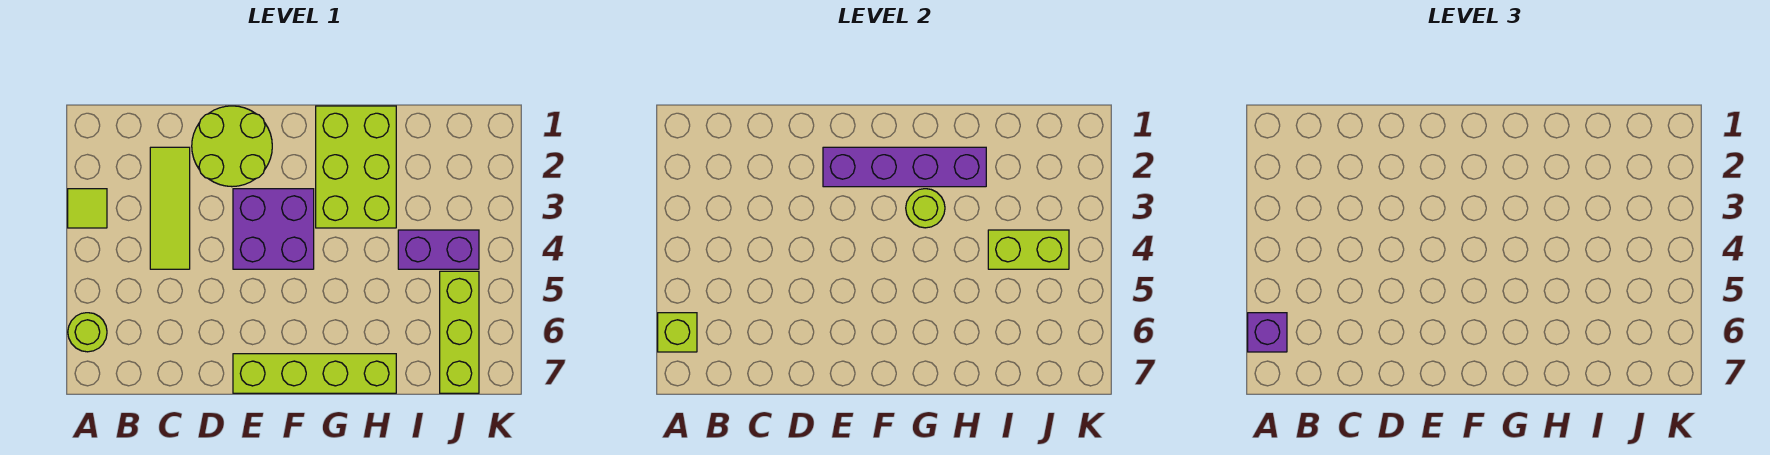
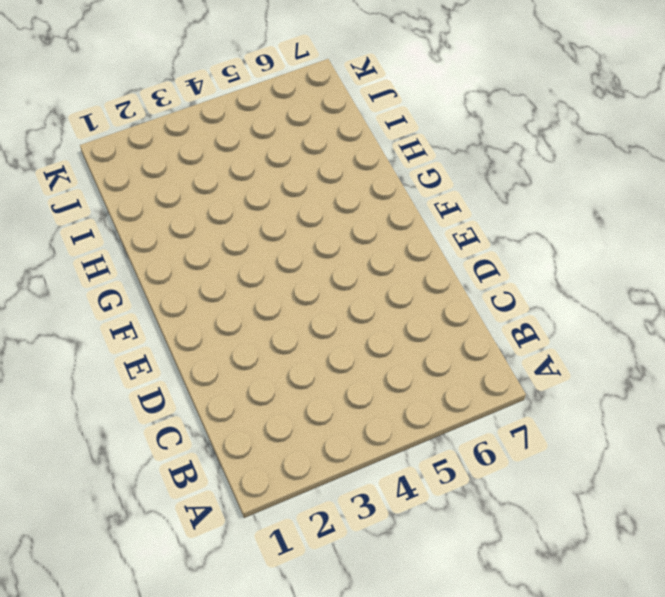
none -> lime tile A3 level 1
none -> lime round brick A6 level 1
none -> lime tile C2:C4 level 1

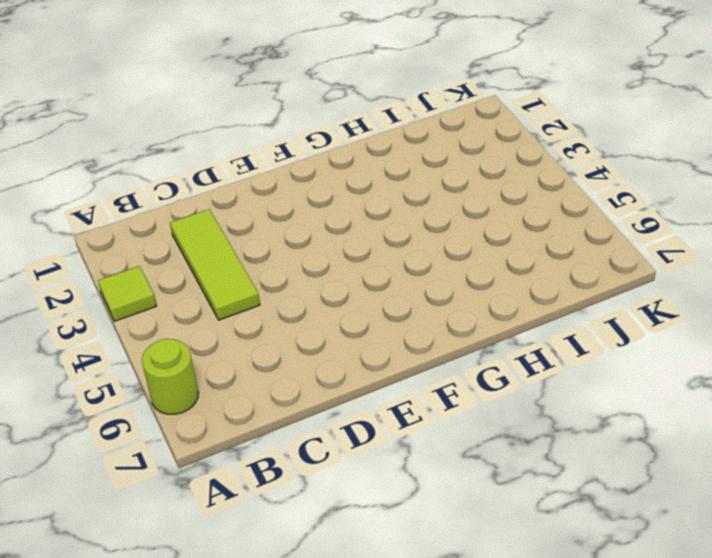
none -> lime round brick D1:E2 level 1
none -> purple brick E3:F4 level 1
none -> lime brick E7:H7 level 1

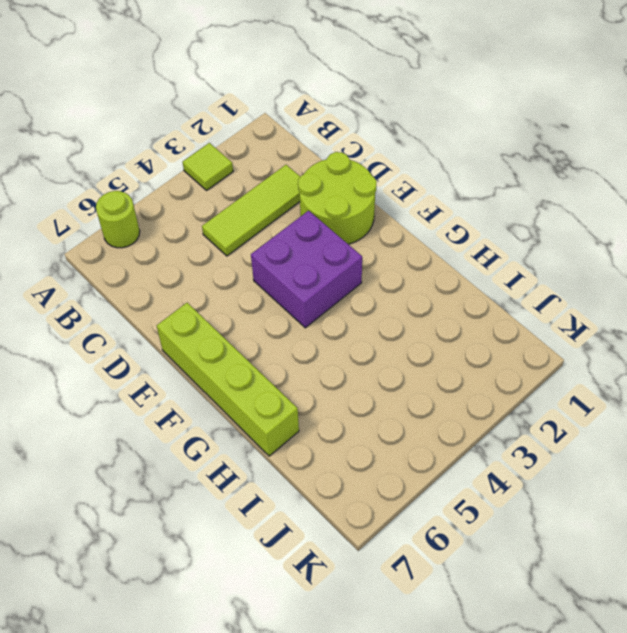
none -> lime brick G1:H3 level 1
none -> purple brick I4:J4 level 1
none -> lime brick J5:J7 level 1

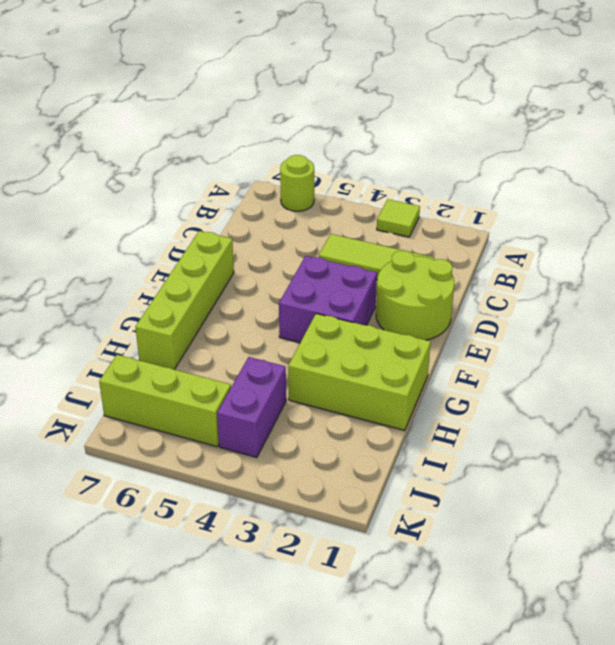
none -> lime brick A6 level 2
none -> purple brick E2:H2 level 2
none -> lime round brick G3 level 2

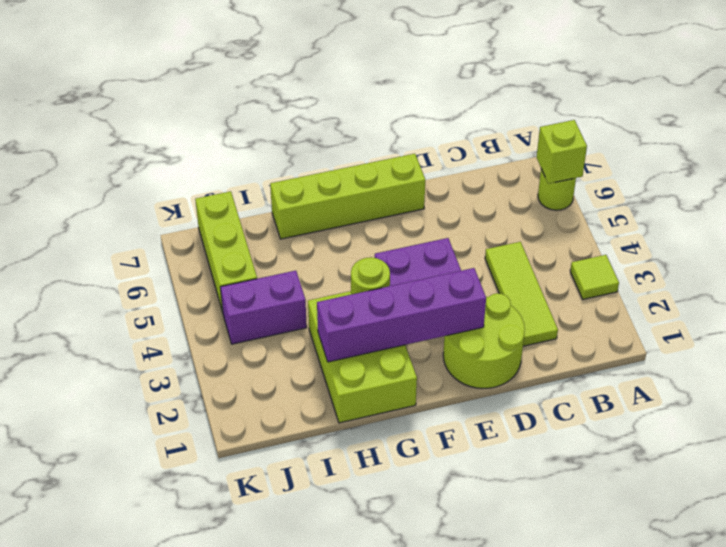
none -> lime brick I4:J4 level 2
none -> purple brick A6 level 3

